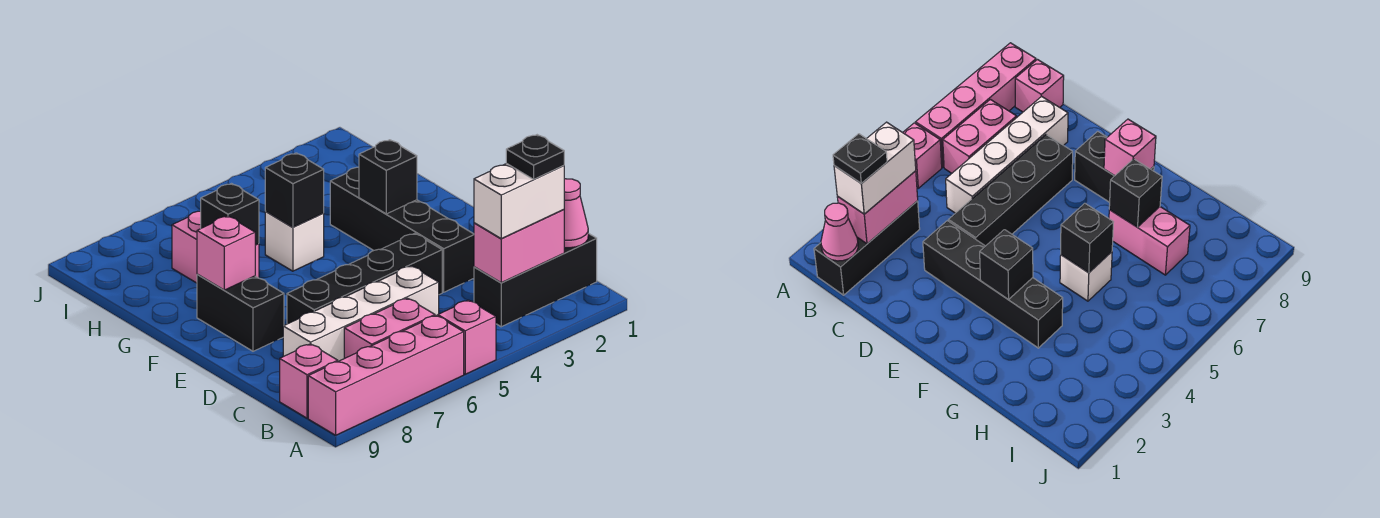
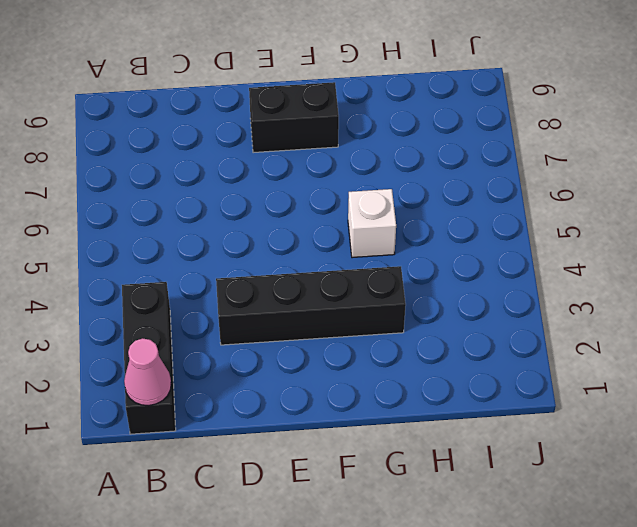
none -> pink brick A5 level 1
none -> pink brick A6:A9 level 1
none -> pink brick B6:B7 level 1

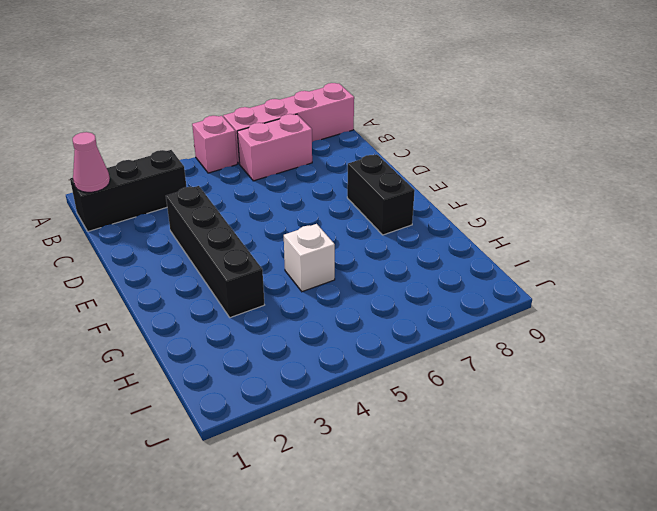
none -> pink brick B9 level 1
none -> white brick C5:C8 level 1
none -> black brick D4:D7 level 1

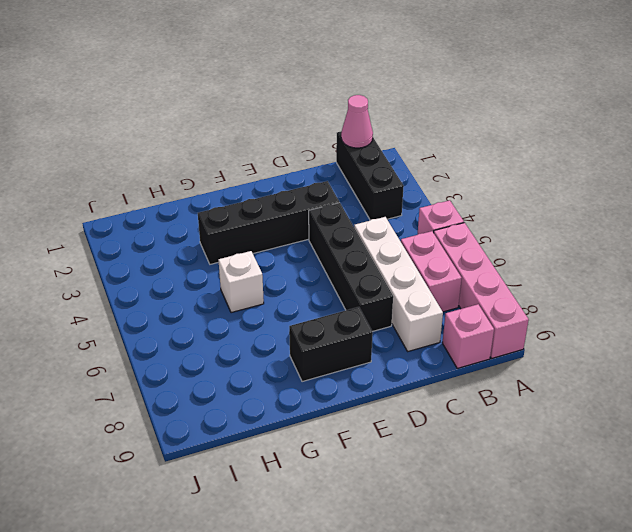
none -> pink brick G7:H7 level 1
none -> pink brick B2:B3 level 2
none -> black brick F3 level 2

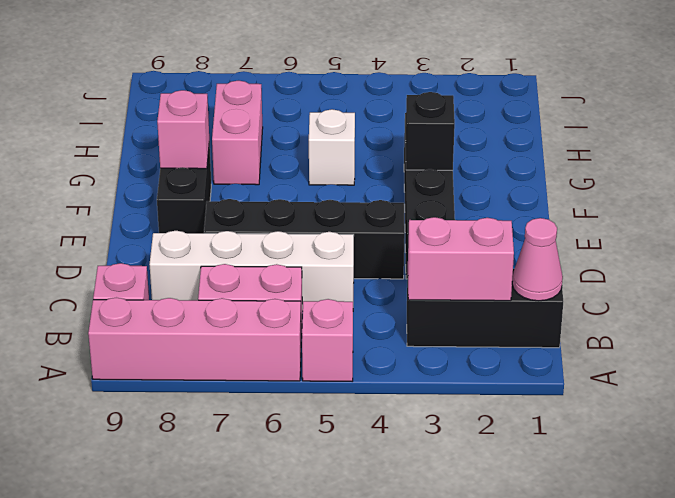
none -> black brick G5 level 2
none -> black brick G7 level 2
none -> white brick B2:B3 level 3

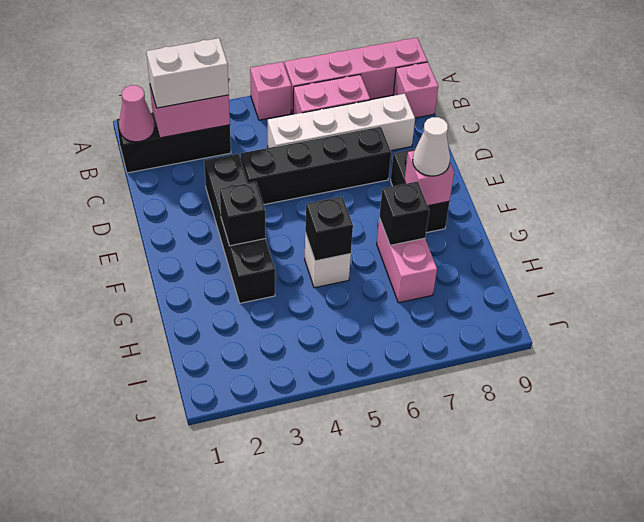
white cone F8 level 3 -> none
none -> black plate B2 level 4

